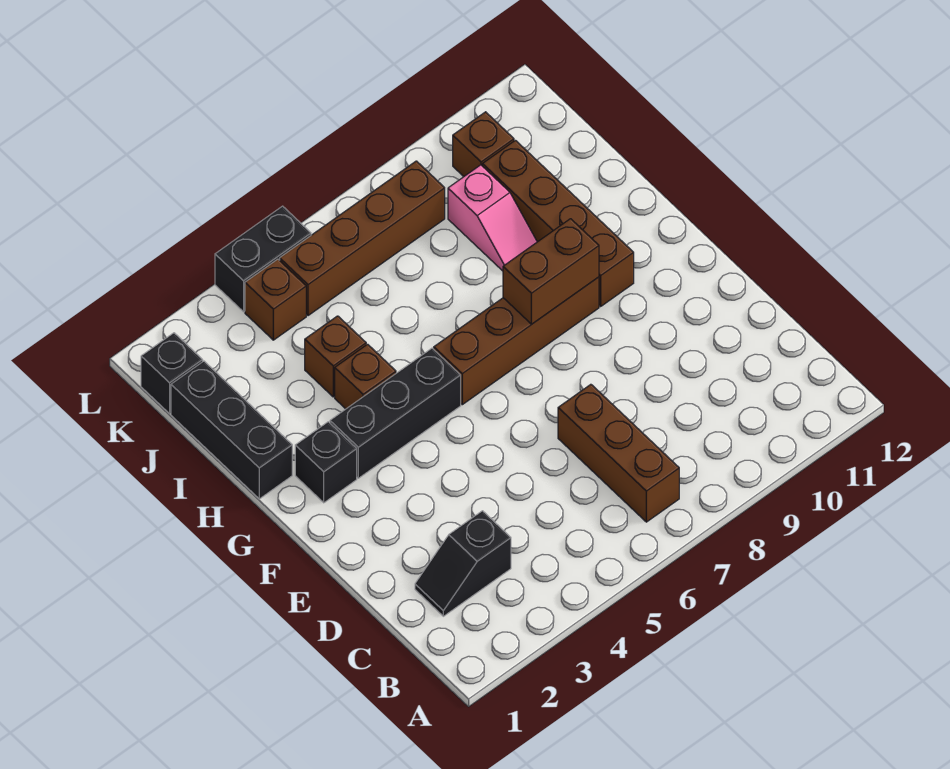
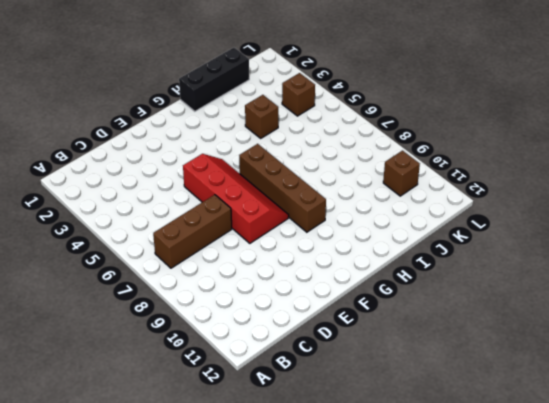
red slope E5:F8 level 1 top E -> none
none -> black slope C2:C3 level 1 top 3
none -> black brick G2 level 1
none -> black brick G3:G5 level 1

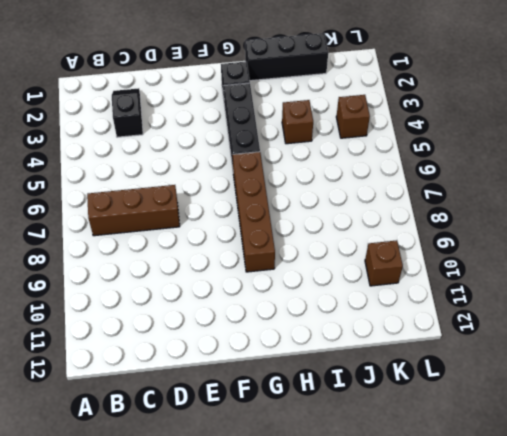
none -> brown brick G10:J10 level 1
none -> brown brick H4 level 1
none -> pink slope I9:J9 level 1 top J

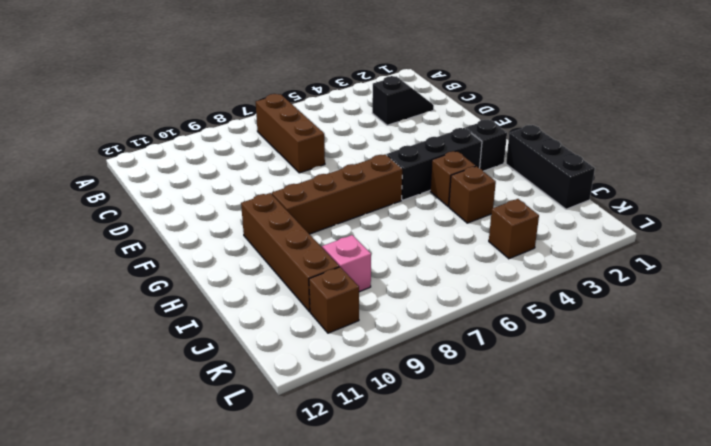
none -> black brick K1 level 1
none -> brown brick K5:K8 level 1
none -> black brick L4:L5 level 1

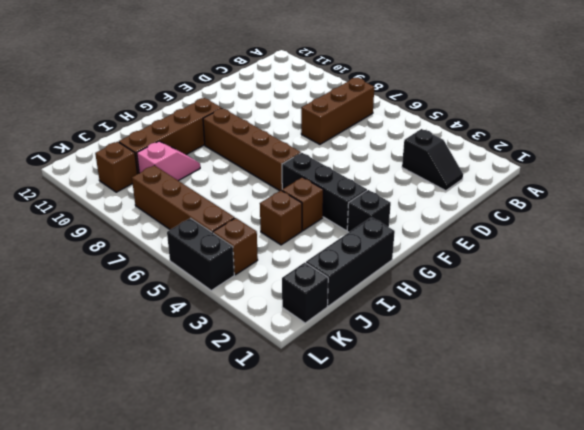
none -> brown brick G8:G9 level 2

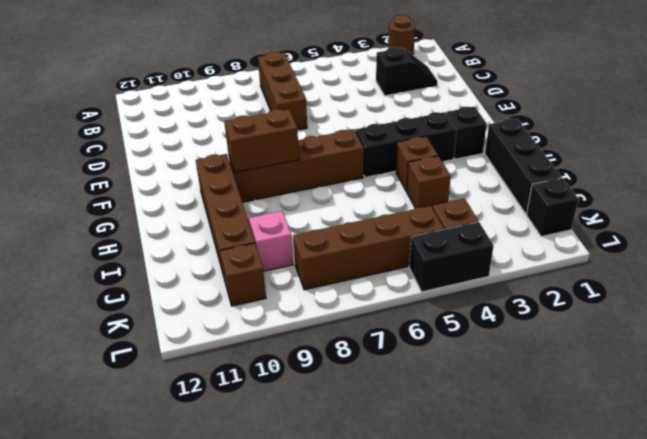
brown round brick A2 level 1 -> none

